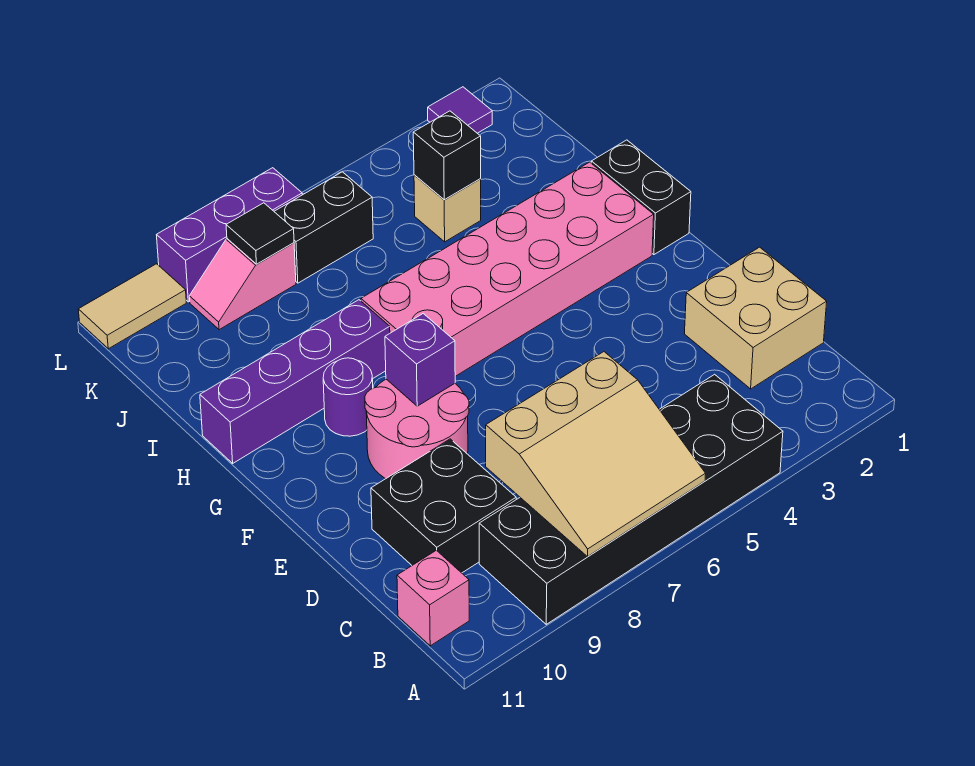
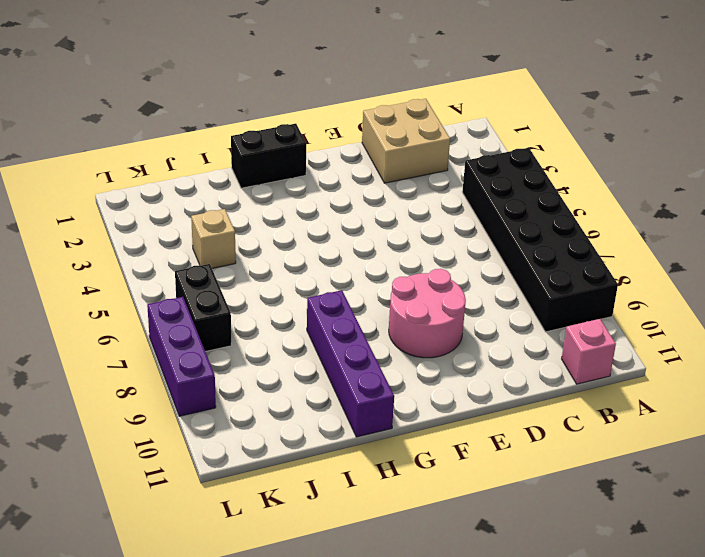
none -> black brick C9:D10 level 1
none -> pink brick G2:H7 level 1
none -> purple round brick G9 level 1

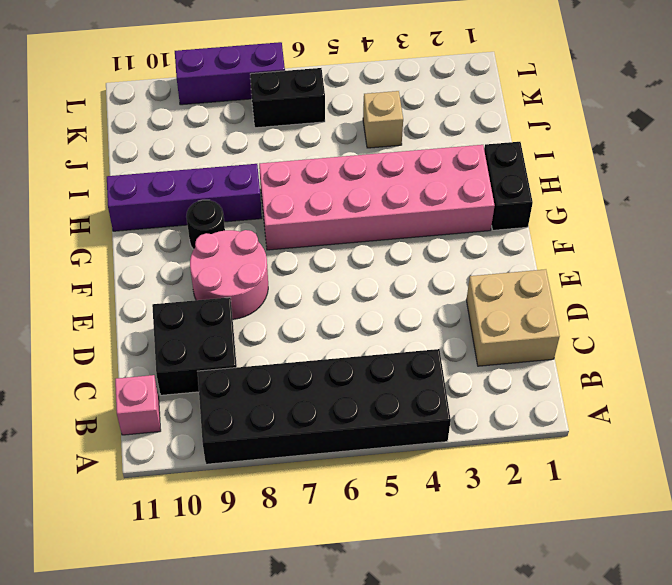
black round brick G9 level 1 -> purple round brick G9 level 1
none -> pink slope K8:K9 level 1 top 8
none -> purple tile L2 level 1
none -> tan tile L10:L11 level 1

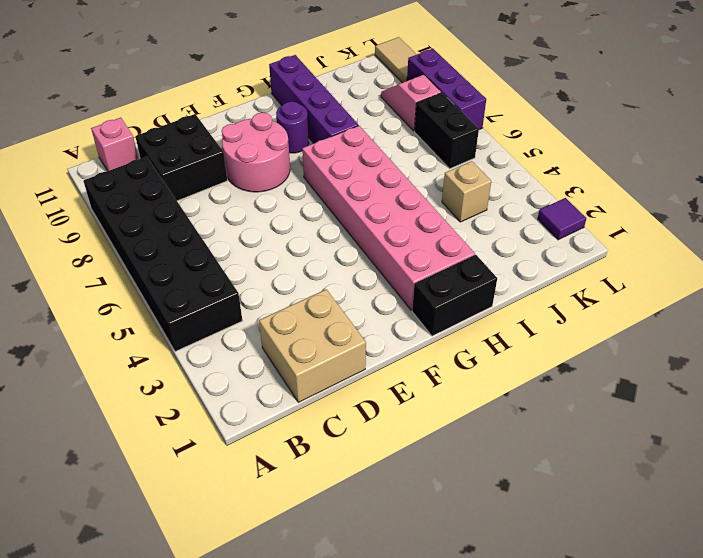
none -> tan slope A6:C8 level 2 top C
none -> purple brick F8 level 2
none -> black brick J4 level 2

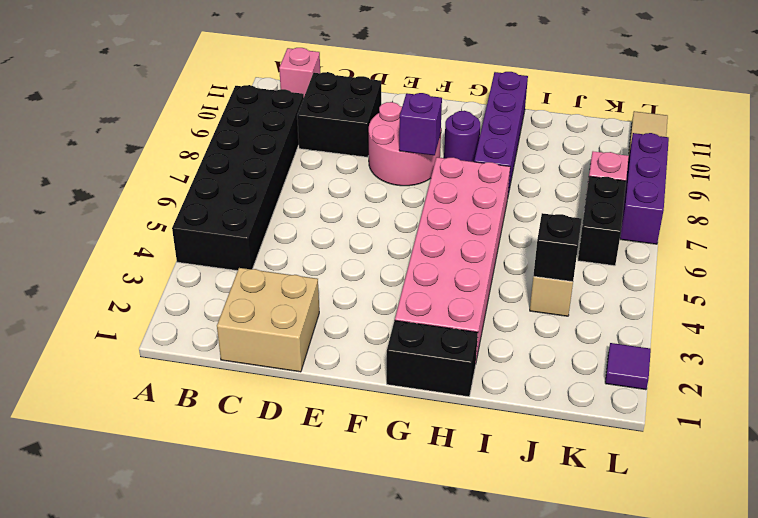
none -> tan slope A6:C8 level 2 top C
none -> black tile K8 level 2

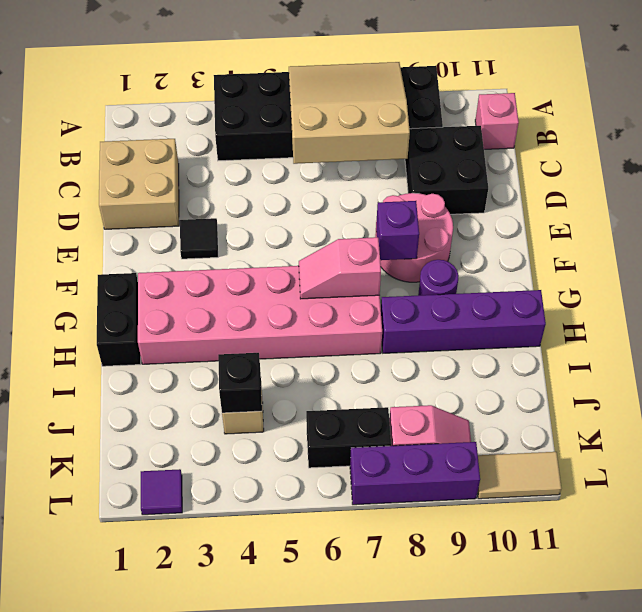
black tile E3 level 1 -> black tile K8 level 2
pink slope G6:G7 level 2 top 7 -> none

